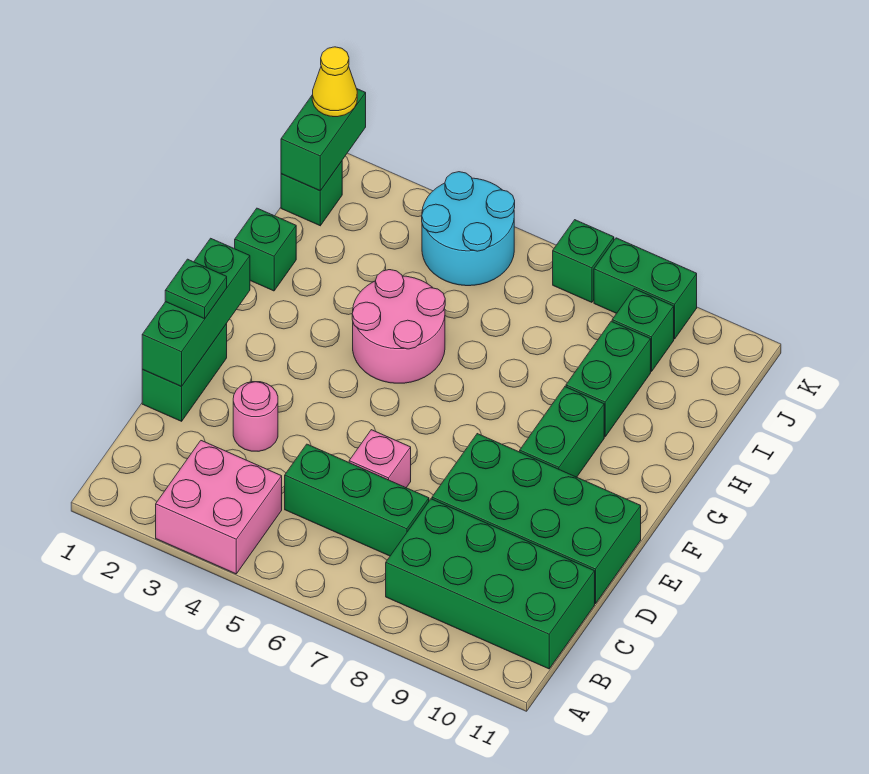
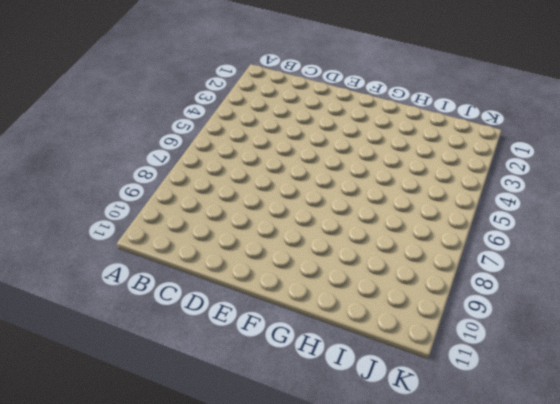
none -> pink brick A3:B4 level 1
none -> green brick B8:C11 level 1
none -> green brick C5:C7 level 1

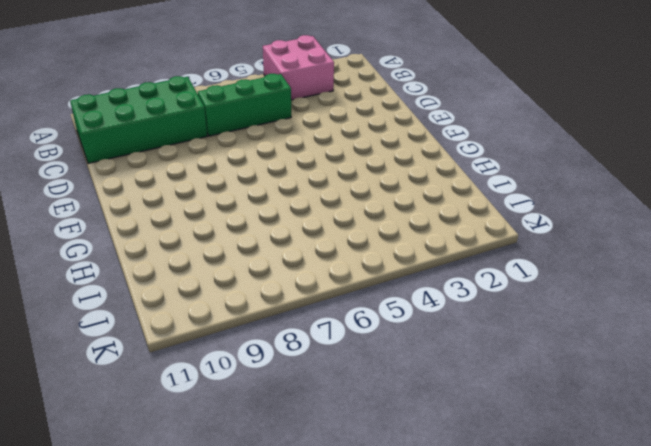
none -> green brick D1:E1 level 1
none -> pink round brick D3 level 1
none -> pink brick D6 level 1

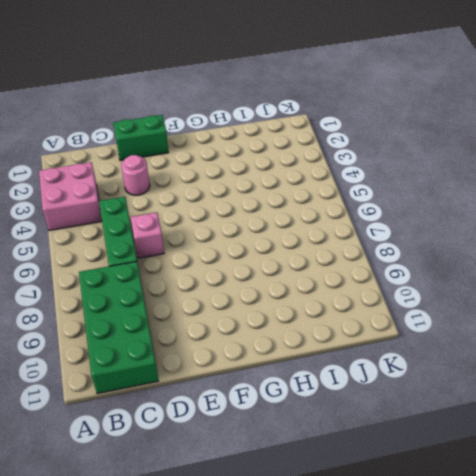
none -> green brick D8:E11 level 1
none -> green brick F9:G9 level 1
none -> pink round brick G4:H5 level 1

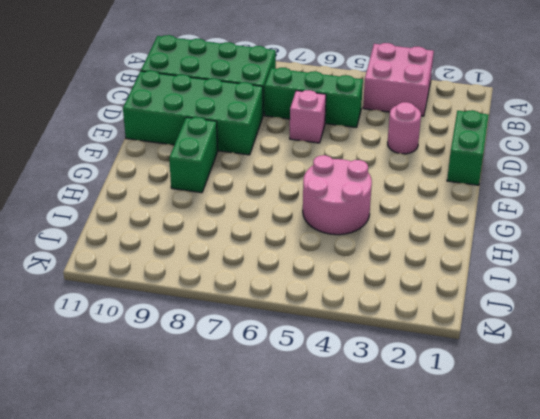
none -> green brick H1 level 1
none -> green brick H9:I9 level 1
none -> green brick J1 level 1

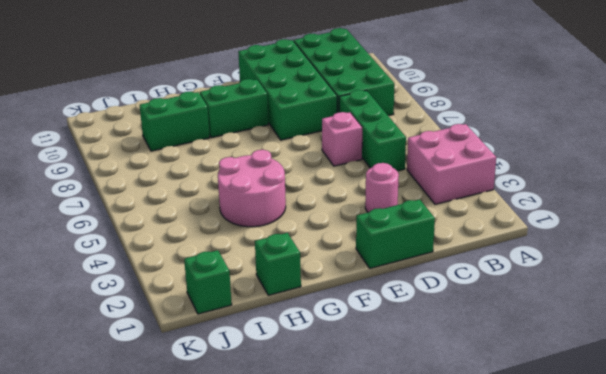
none -> cyan round brick J4:K5 level 1
none -> green brick J9 level 1
none -> green brick K7 level 1

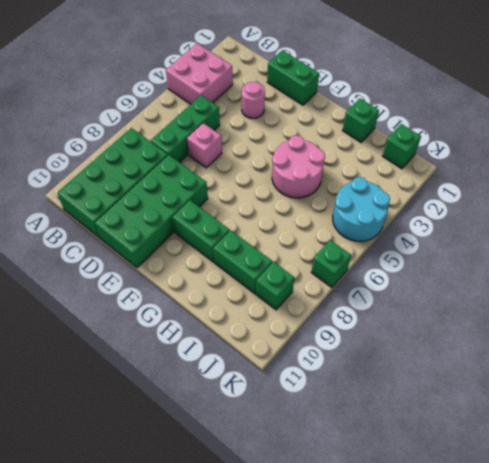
none -> green brick K8:K9 level 1
none -> green brick D1:F1 level 2
none -> green brick J1:K1 level 2

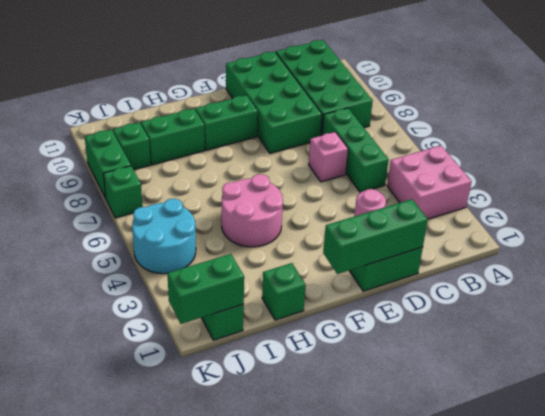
none -> green plate E1 level 3
none -> yellow cone K1 level 3

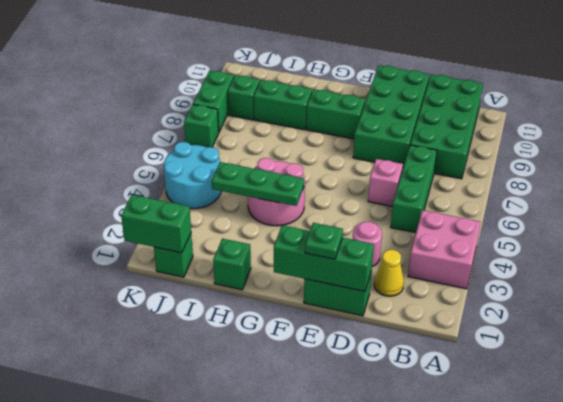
yellow cone C2 level 1 -> yellow cone K1 level 3
green plate G4:I4 level 2 -> none

